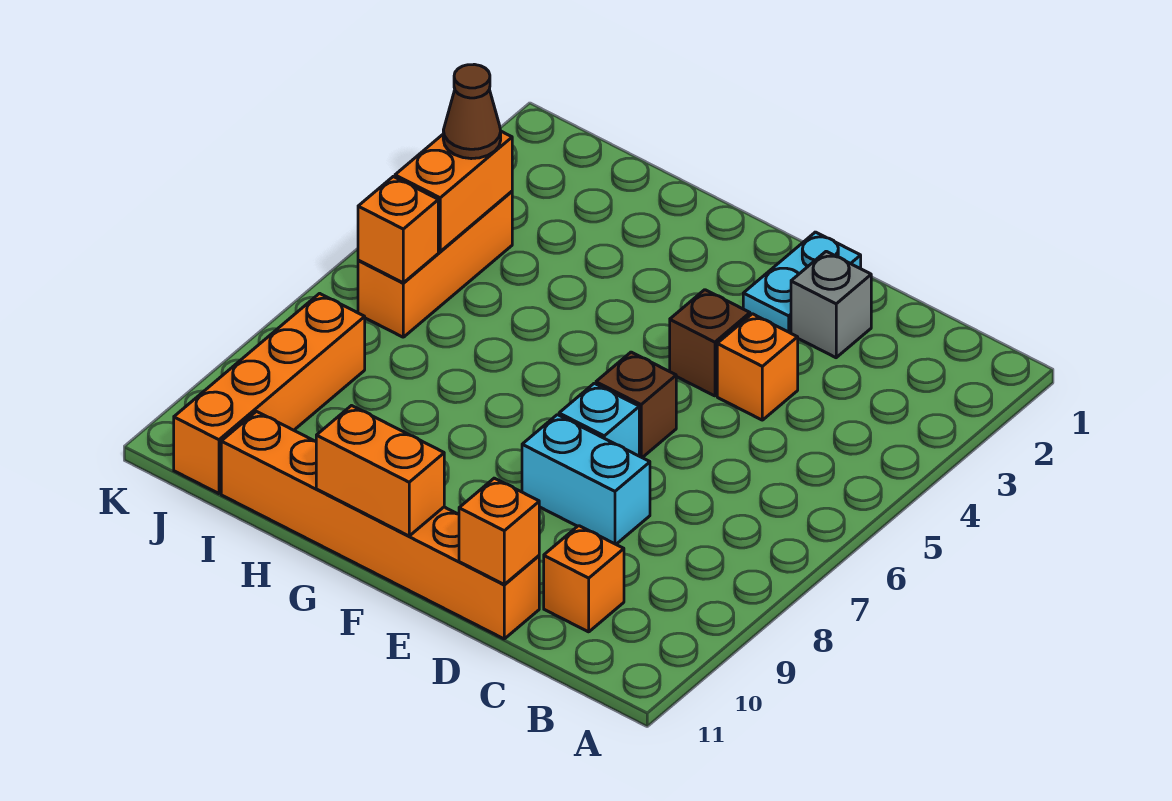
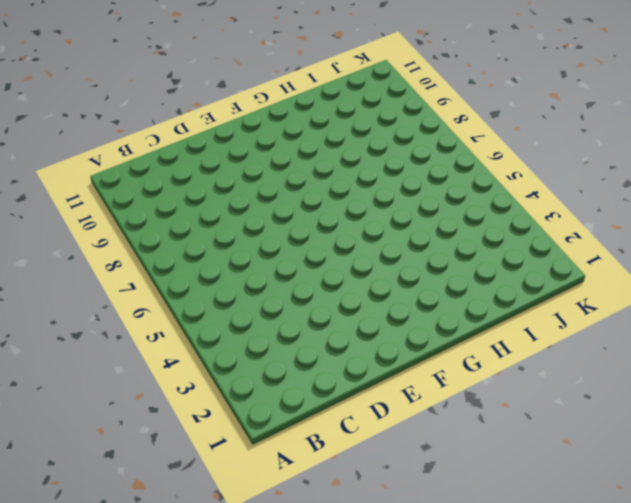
none -> orange brick C10 level 1
none -> grey brick D2 level 1
none -> orange brick D4 level 1

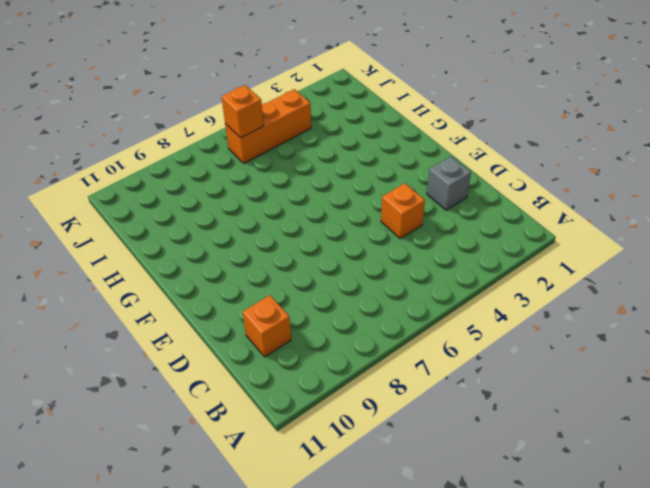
none -> cyan brick D8:E8 level 1
none -> orange brick D11:I11 level 1
none -> cyan plate E1:E2 level 1

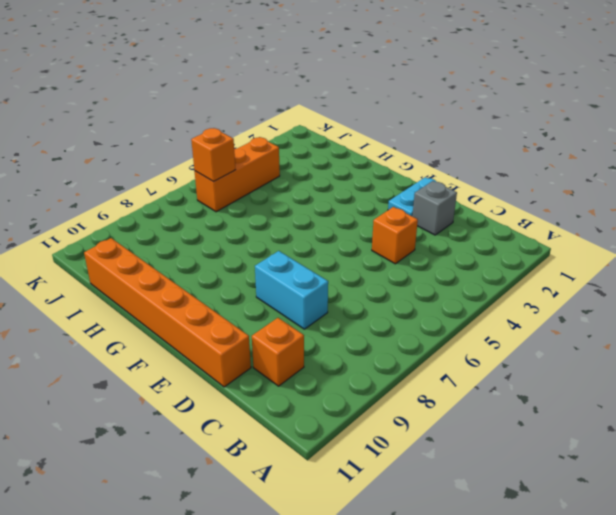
none -> brown brick E4 level 1
none -> brown brick E6 level 1
none -> cyan brick E7 level 1

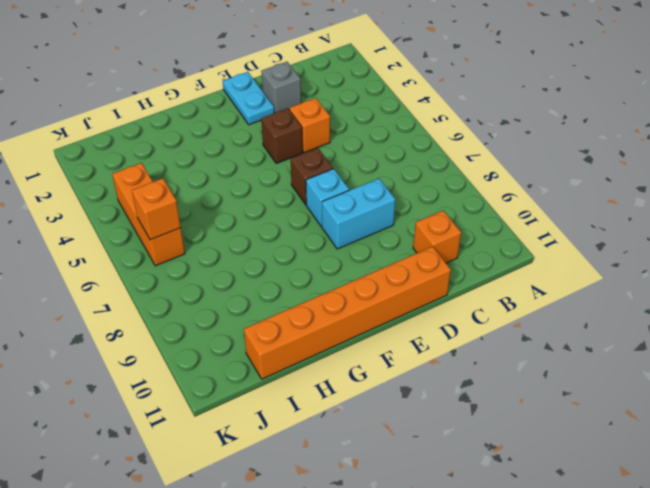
none -> orange brick J8:J11 level 1
none -> orange brick D11 level 2
none -> orange brick F11:G11 level 2

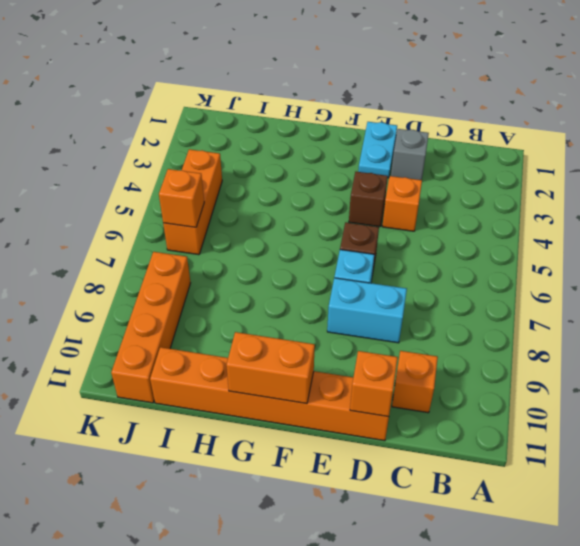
none -> orange brick J4:J5 level 2
none -> brown cone J4 level 3

